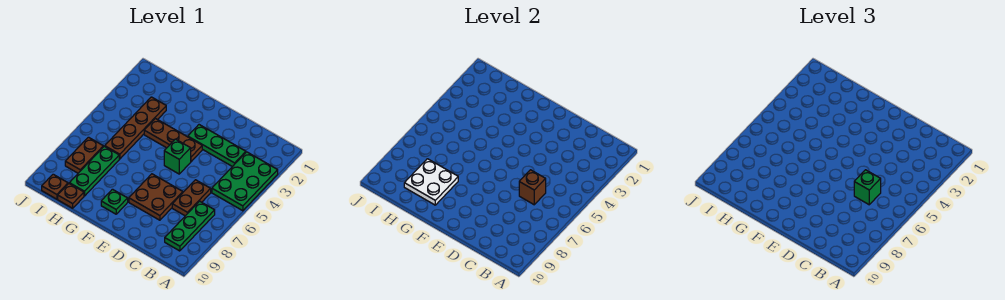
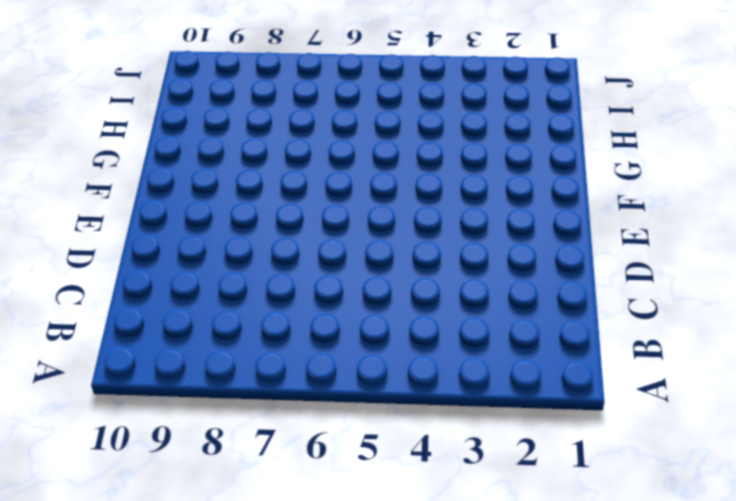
none -> green plate A3:B5 level 1
none -> green plate B7:B9 level 1
none -> green plate C3:E3 level 1

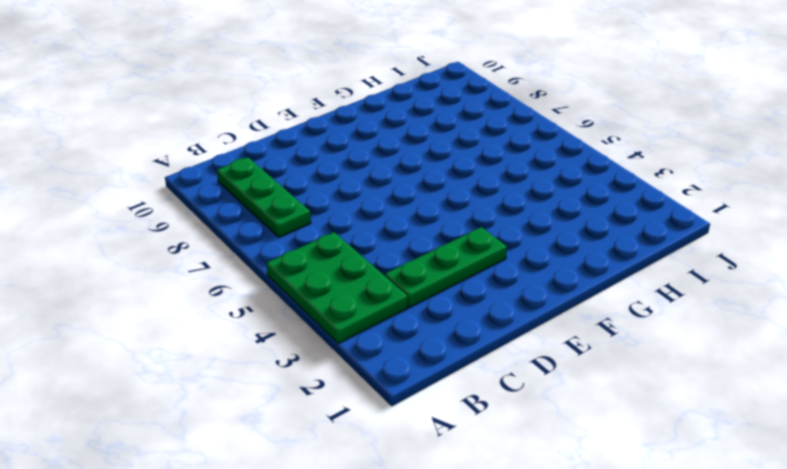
none -> brown plate C6:C7 level 1
none -> brown plate D7:E8 level 1
none -> brown plate E4:G4 level 1

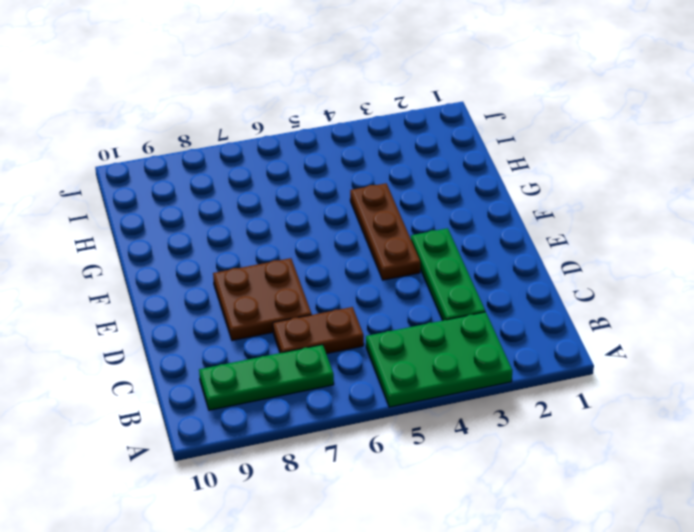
none -> green brick E5 level 1
none -> green plate F9 level 1
none -> brown plate H3:H6 level 1

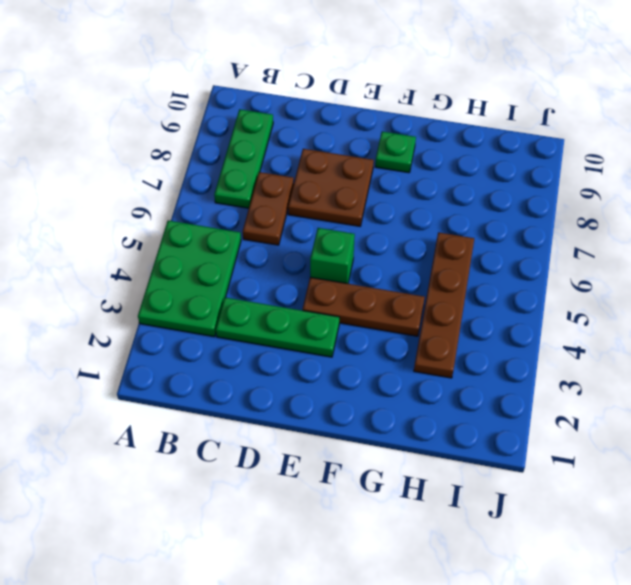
none -> green plate H7:H9 level 1
none -> brown plate H10 level 1
none -> brown plate I7:I8 level 1

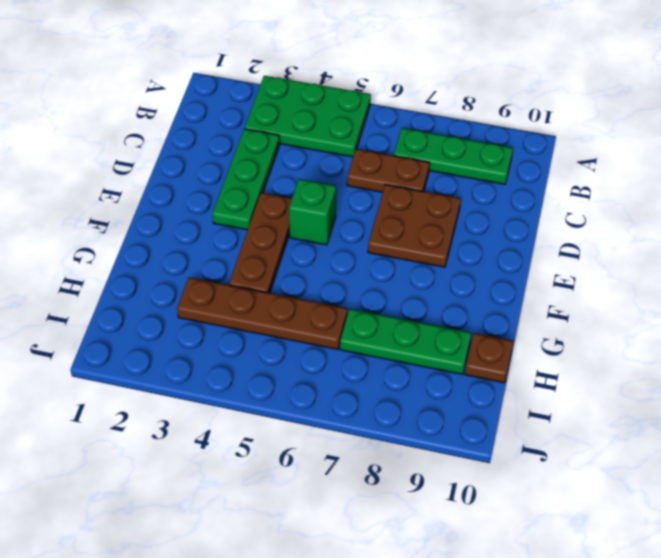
none -> green plate F9 level 1
none -> brown plate I7:I8 level 1
none -> brown plate I10 level 1

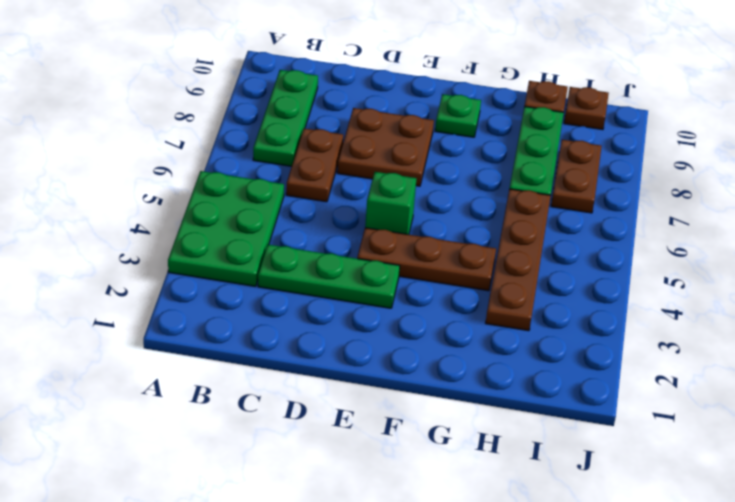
none -> brown brick C6 level 2
none -> white plate G8:H9 level 2
none -> green brick C6 level 3

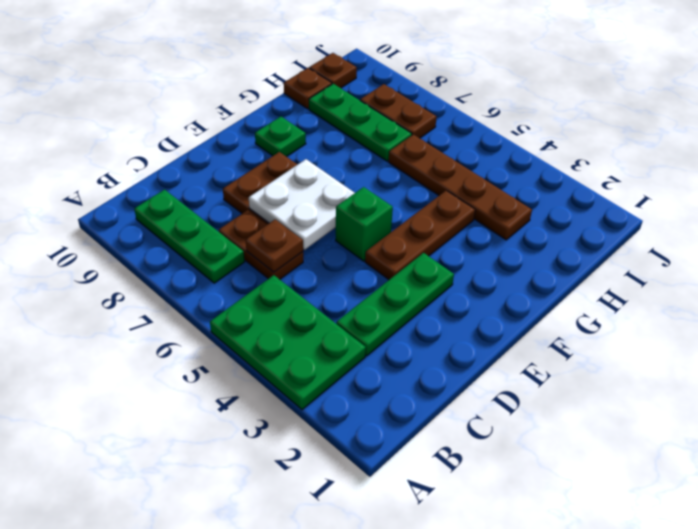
brown plate C6 level 2 -> brown brick C6 level 2
white plate D6:E7 level 2 -> white plate G8:H9 level 2
none -> green brick C6 level 3

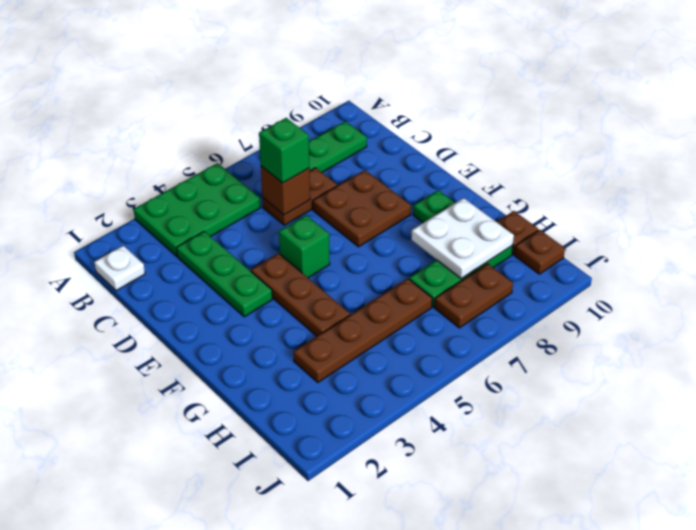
white plate B1 level 1 -> none

